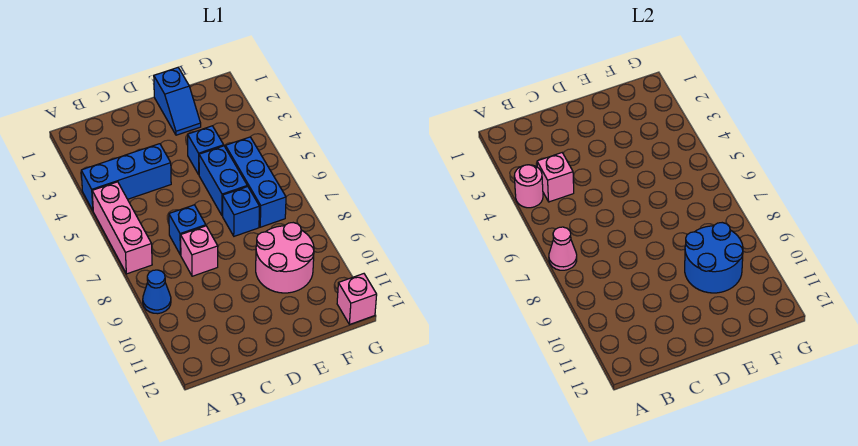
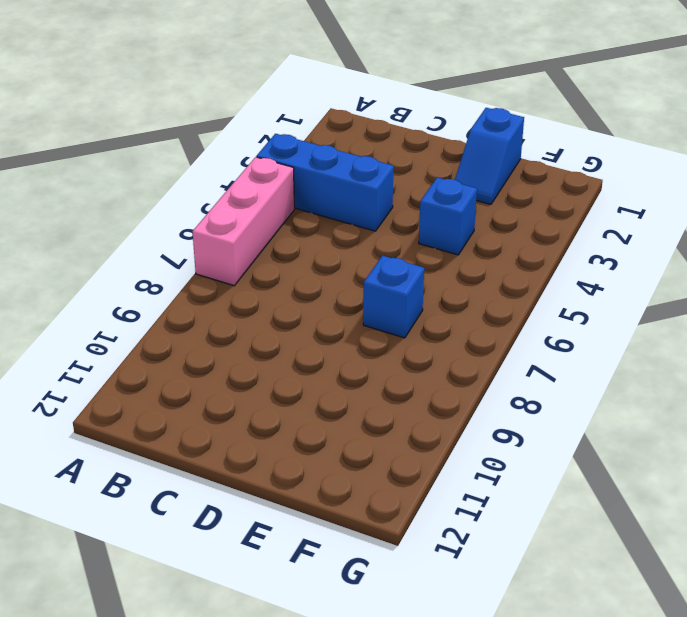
none -> blue cone A9 level 1
none -> blue brick C7 level 1
none -> pink brick C8 level 1

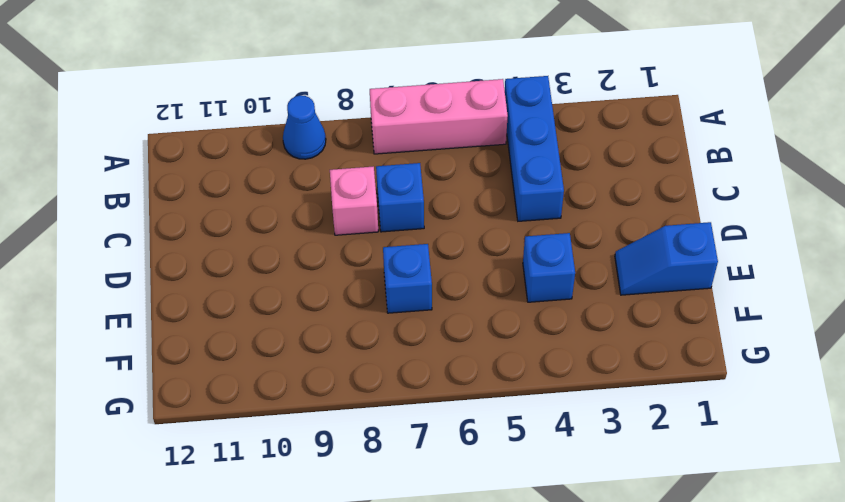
none -> blue brick E5:E6 level 1
none -> pink round brick E9:F10 level 1
none -> blue brick F5:F7 level 1

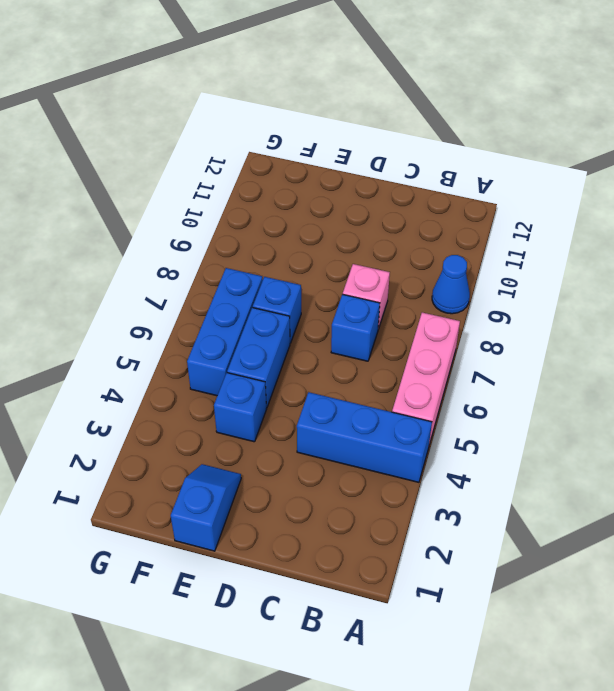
none -> pink round brick E9:F10 level 1
none -> pink brick G12 level 1
none -> pink round brick A4 level 2

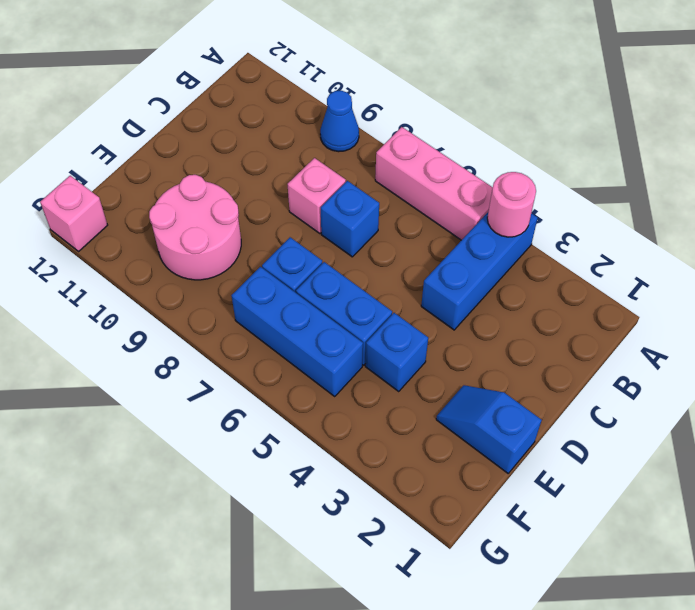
none -> pink cone A7 level 2
none -> pink brick B4 level 2
none -> blue round brick E9:F10 level 2

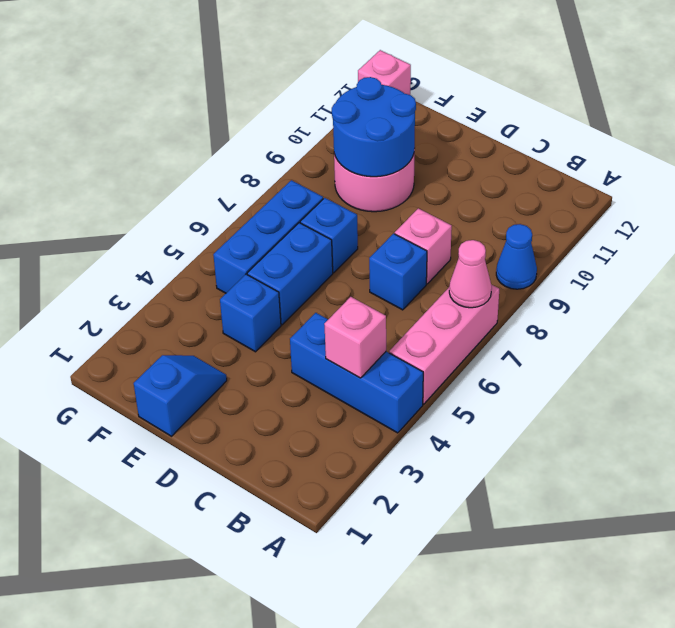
none -> pink round brick A4 level 2

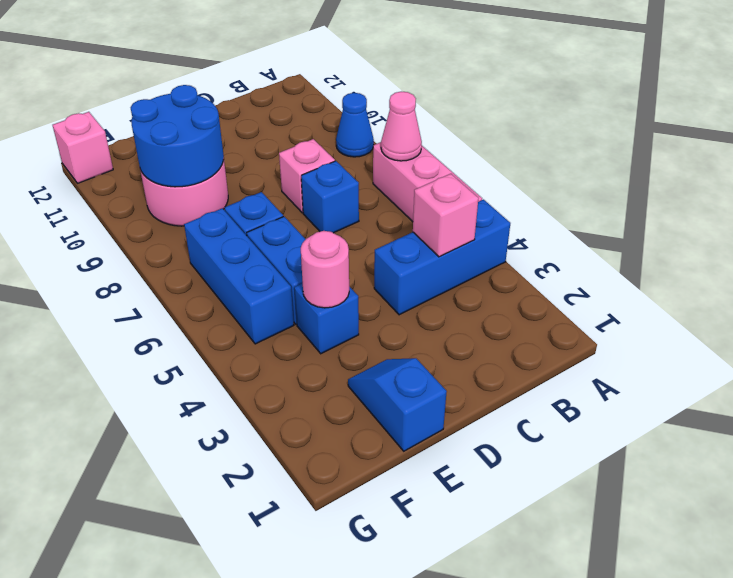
pink round brick E4 level 2 -> pink round brick A4 level 2

